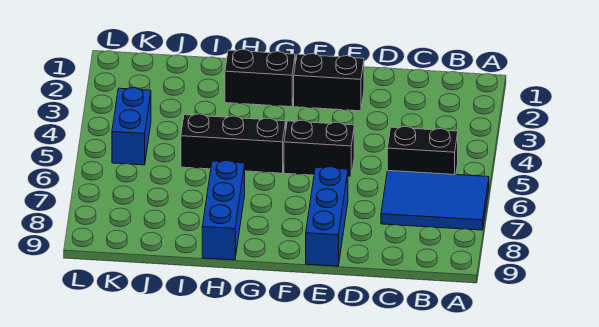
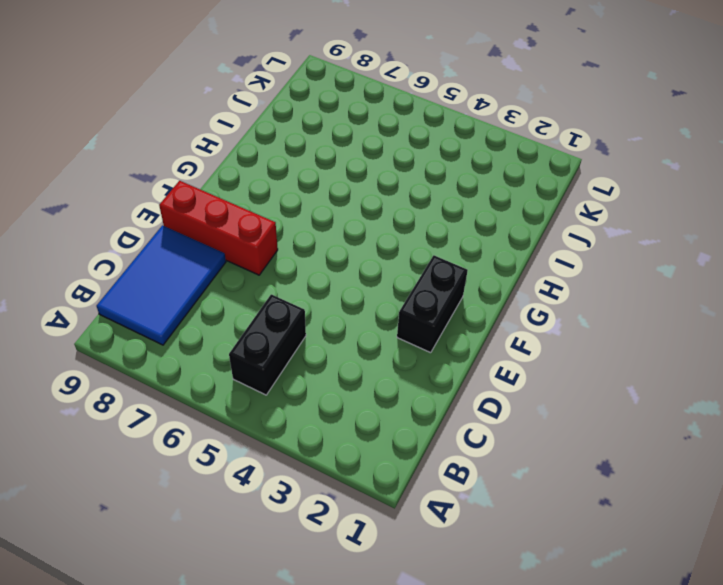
blue tile B8:D9 level 1 -> blue tile A6:C7 level 1
red brick E7:E9 level 1 -> blue brick E7:E9 level 1
none -> black brick E5:F5 level 1
none -> black brick G2:H2 level 1

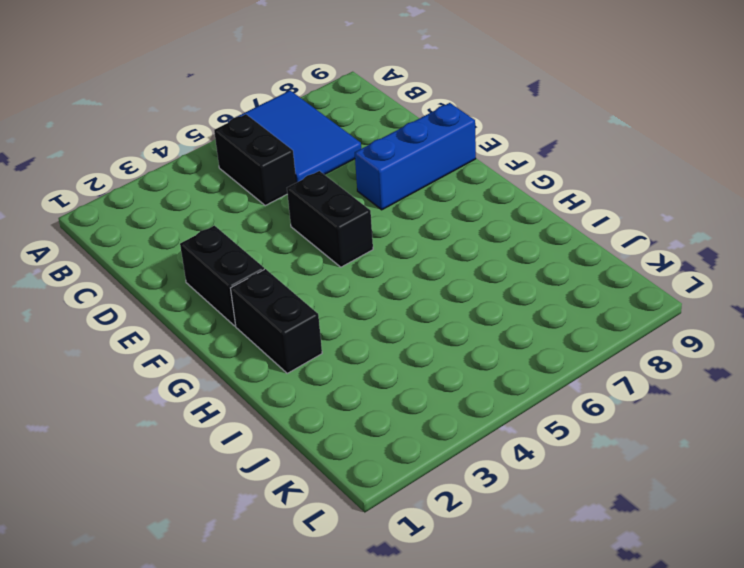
none -> black brick G5:I5 level 1
none -> blue brick H7:H9 level 1

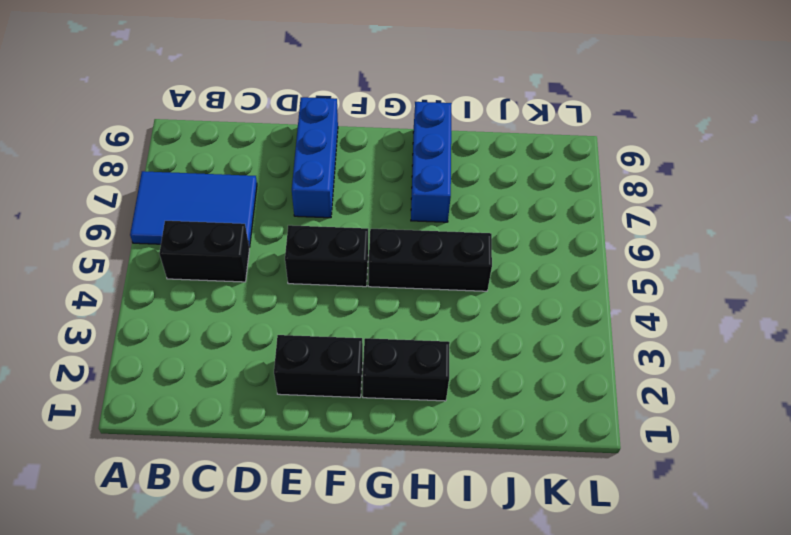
none -> blue brick K4:K5 level 1

